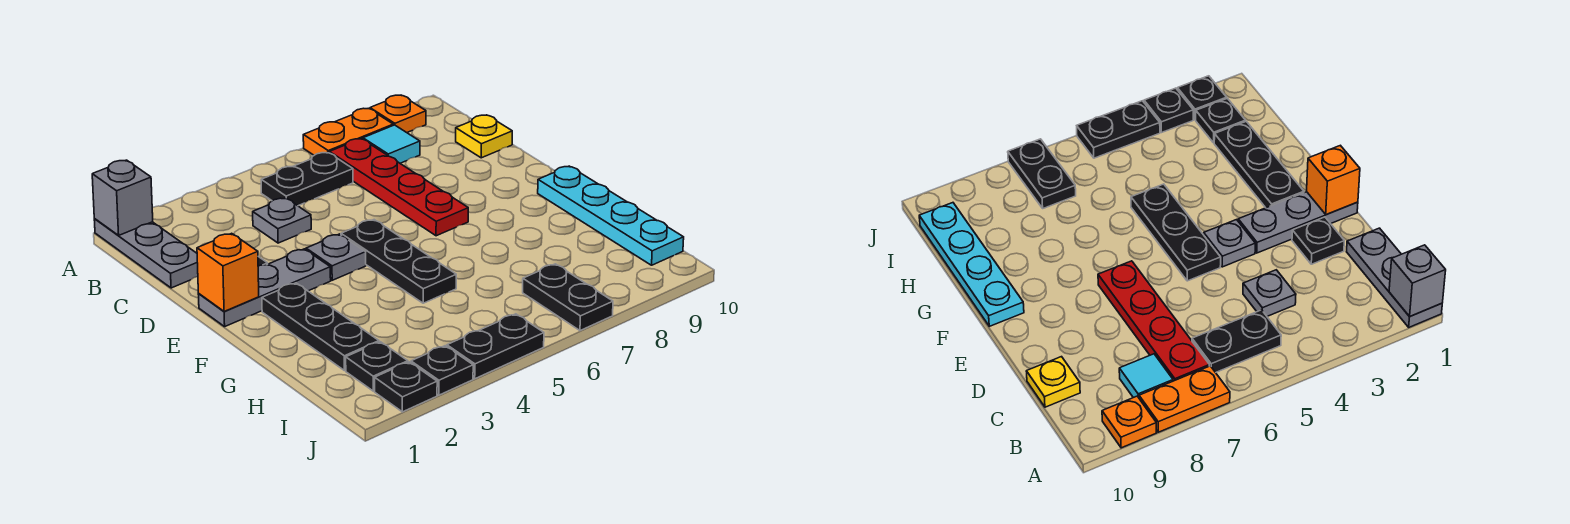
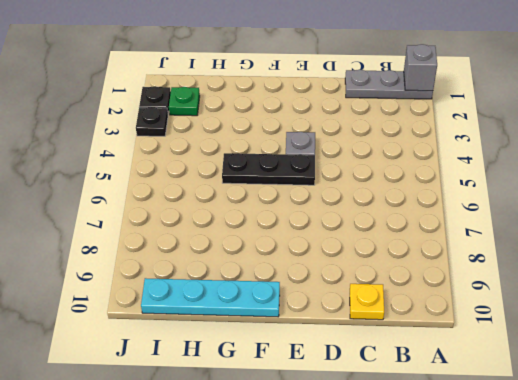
green plate I2 level 1 -> black plate I2 level 1
none -> orange plate A7:A8 level 1
none -> orange plate A9 level 1
none -> black plate B5:B6 level 1

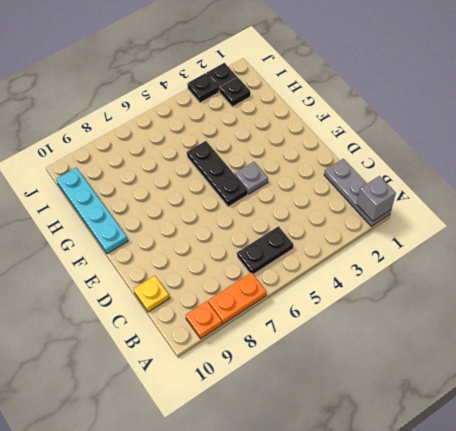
none -> red plate B7:E7 level 1
none -> cyan tile B8 level 1
none -> grey plate C4 level 1

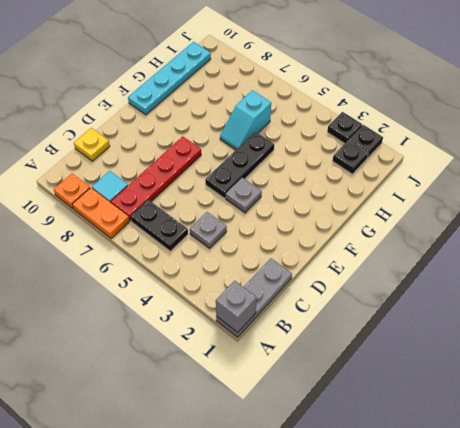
cyan slope G6:H6 level 1 top H -> none
none -> black plate D2 level 1
none -> grey plate E1:E3 level 1
none -> black plate F2:H2 level 1

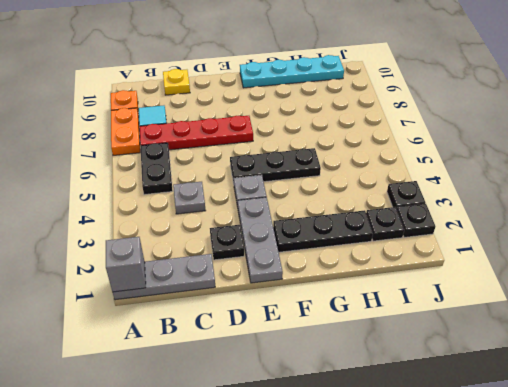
none -> black plate I7:J7 level 1
none -> black plate J4:J5 level 1
none -> orange brick E1 level 2

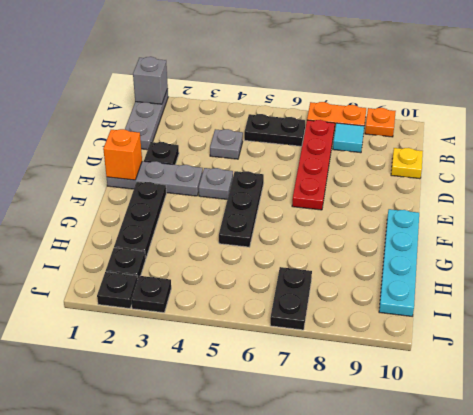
none -> black plate J4:J5 level 1

